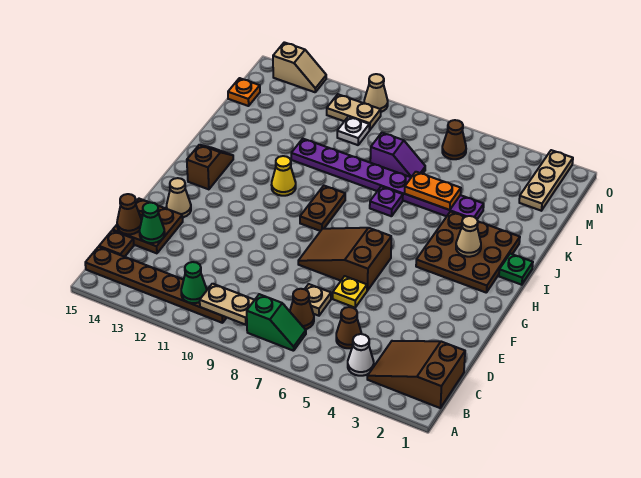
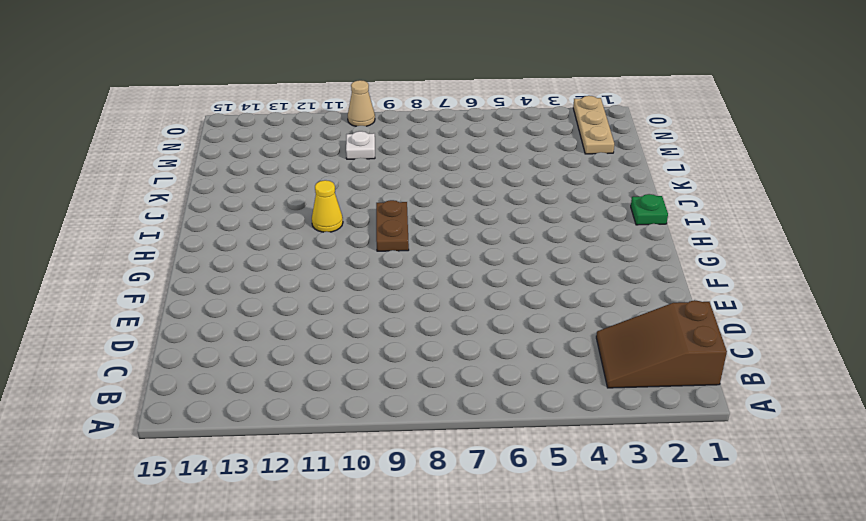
none -> white cone B4 level 1
none -> green slope B7:B8 level 1 top 8
none -> brown plate B10:B15 level 1
none -> brown cone C5 level 1

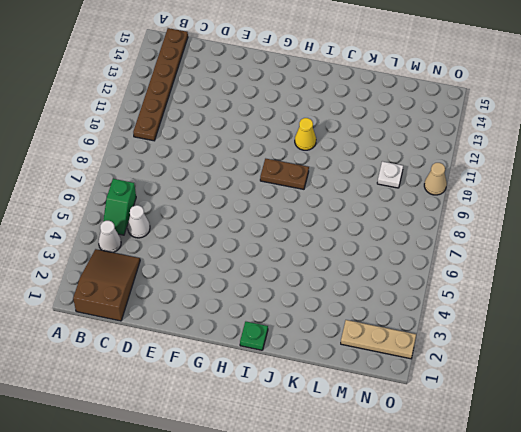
green slope B5:B6 level 1 top 6 -> green slope B7:B8 level 1 top 8
white cone C5 level 1 -> brown cone C5 level 1
none -> brown cone C7 level 1
none -> brown plate C15 level 1
none -> tan plate D7 level 1
none -> brown plate D14:E15 level 1

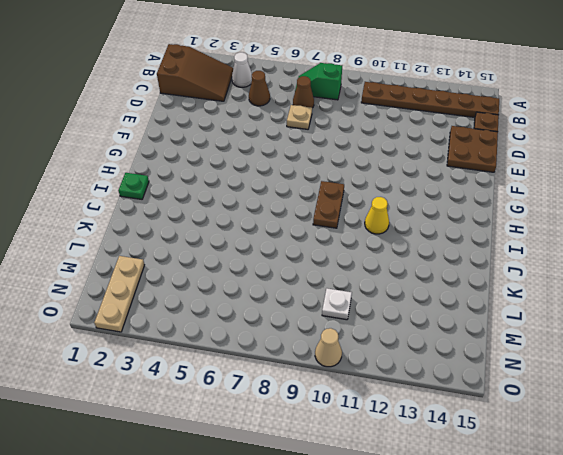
none -> yellow plate E6 level 1
none -> brown slope F6:G8 level 1 top 6
none -> tan cone F14 level 1
none -> brown plate H2:J4 level 1

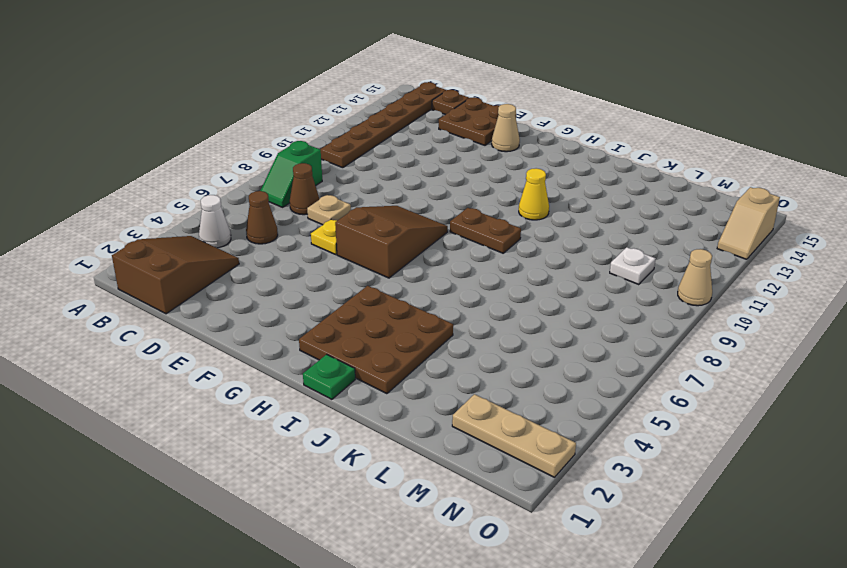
none -> brown slope H14:I14 level 1 top H
none -> purple plate J7 level 1
none -> purple plate K4:K11 level 1
none -> purple slope L7:L8 level 1 top 8

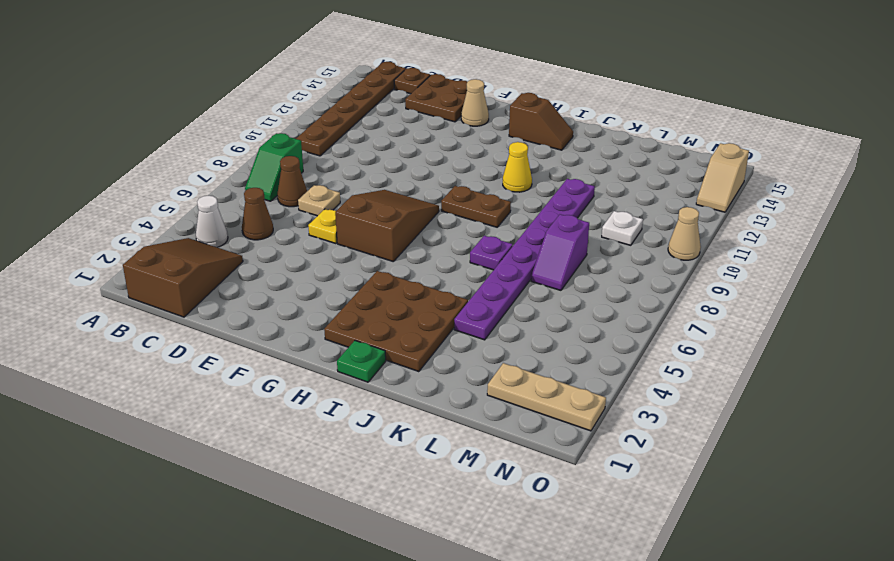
none -> orange plate M15 level 1
none -> brown cone N6 level 1
none -> tan plate N10:N11 level 1
none -> tan plate B9:B10 level 2

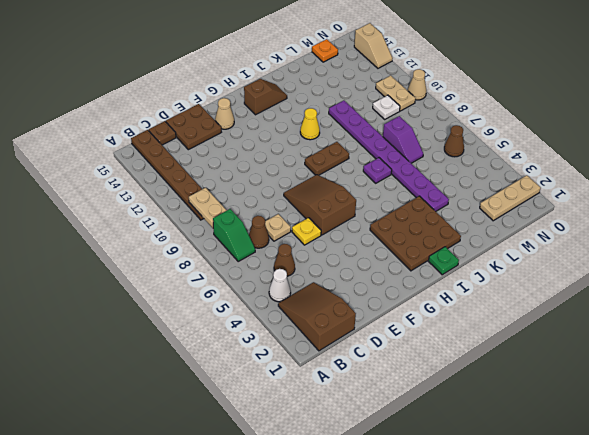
none -> green cone B11 level 2
none -> green cone D14 level 2
none -> brown cone D15 level 2
none -> tan cone I3 level 2

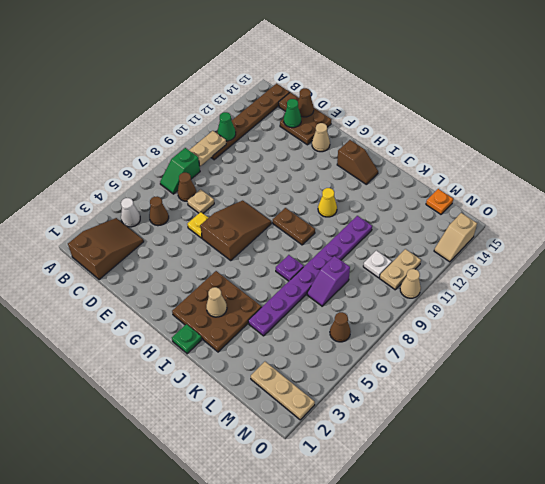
none -> orange plate K5:K6 level 2

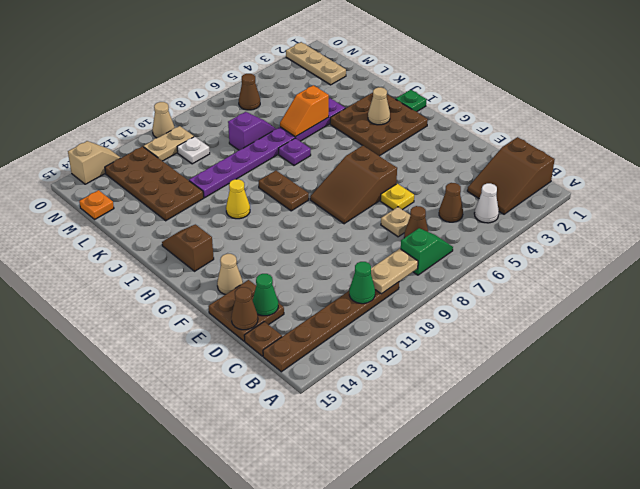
orange slope K5:K6 level 2 top 5 -> orange plate K5:K6 level 2
brown plate K12:N13 level 1 -> none

